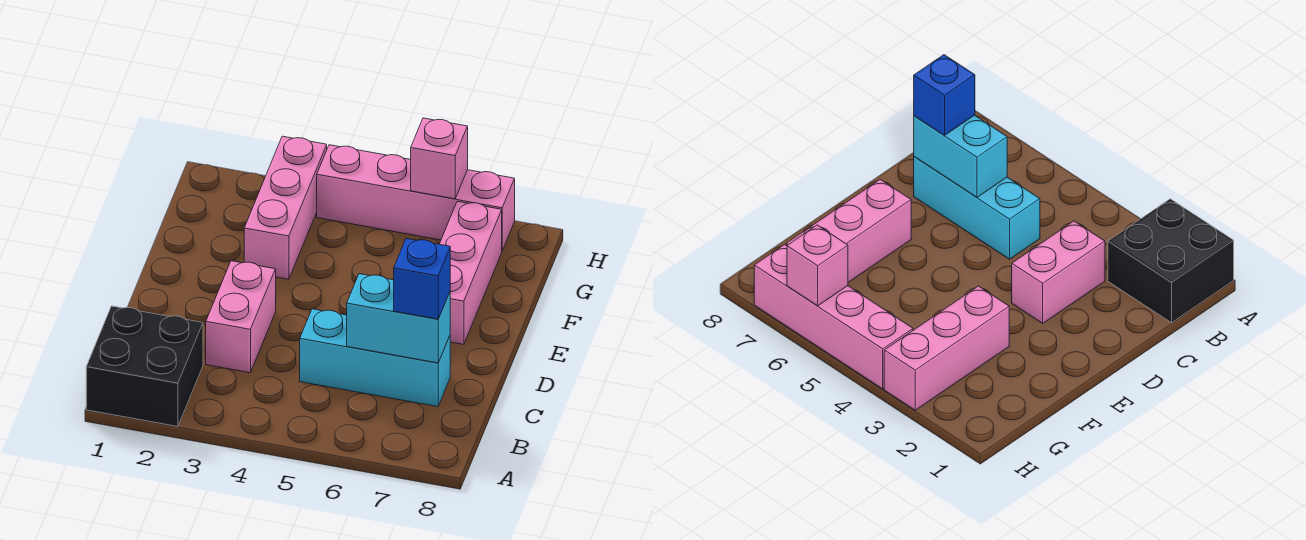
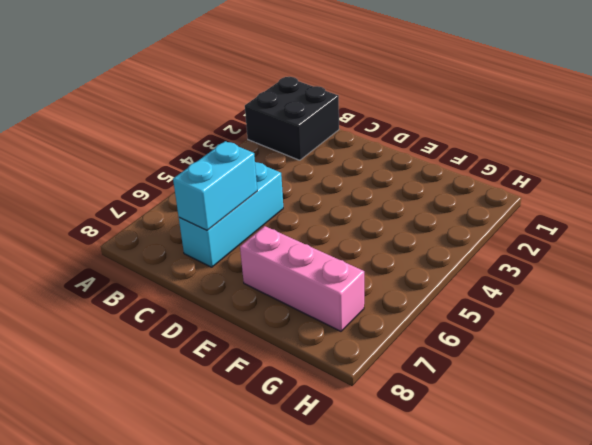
none -> pink brick C3:D3 level 1
none -> pink brick F3:H3 level 1

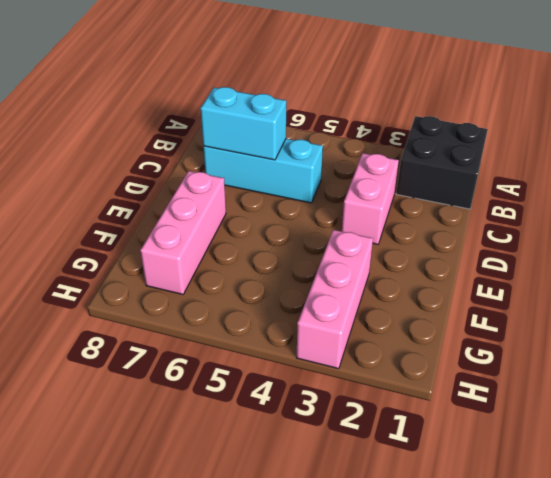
none -> pink brick H4:H7 level 1
none -> pink brick H6 level 2

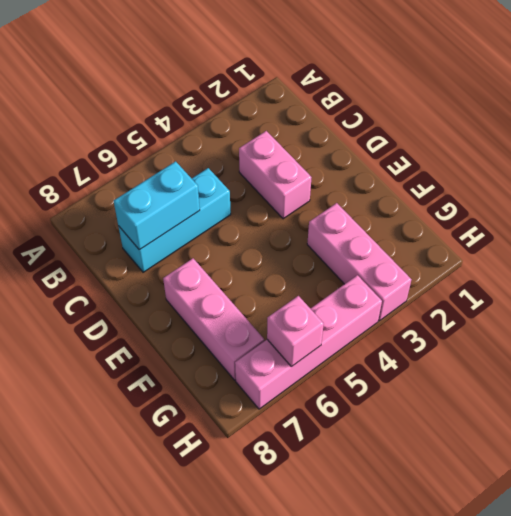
none -> black brick A1:B2 level 1
none -> blue brick C7 level 3

